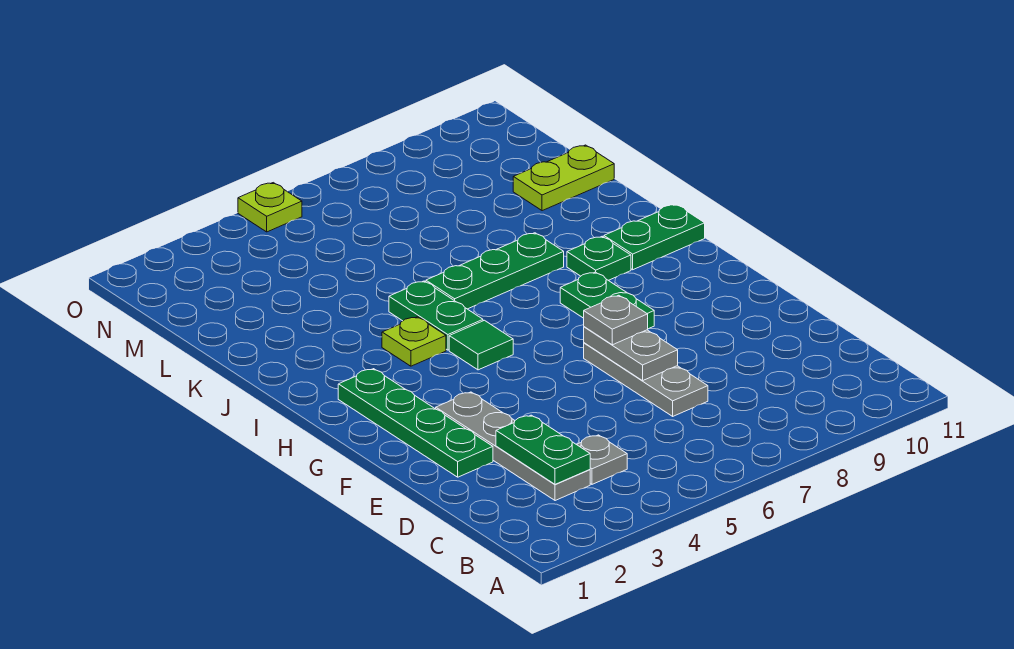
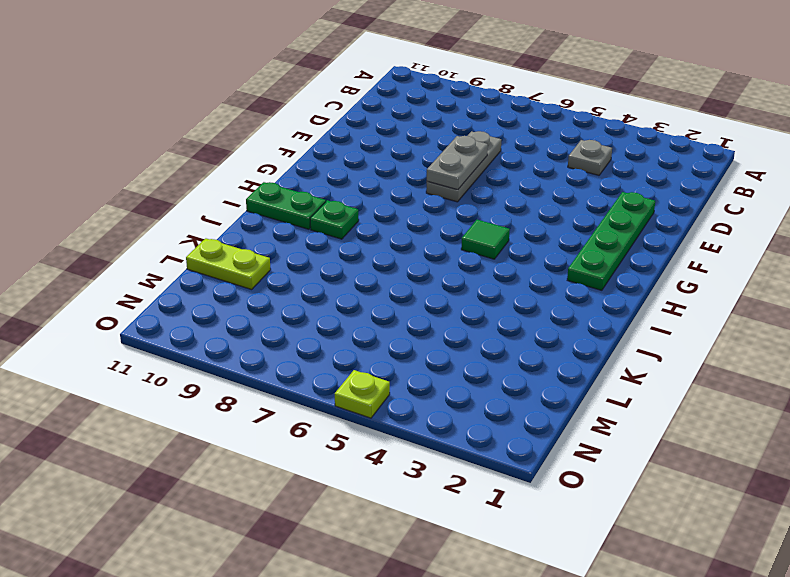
none -> grey plate C3:F3 level 1
none -> green plate G8:H8 level 1
none -> lime plate I4 level 1

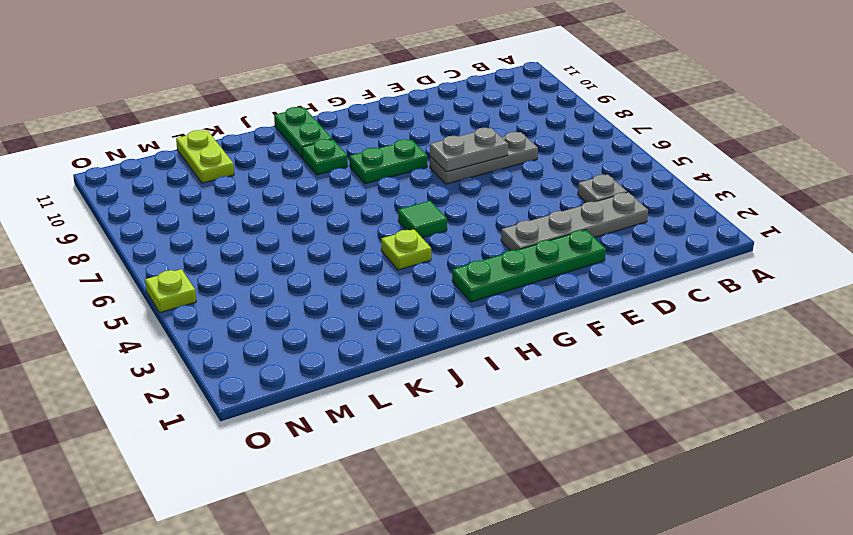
none -> green plate I5:J5 level 1
none -> green plate J6:J8 level 1
none -> green plate C3:D3 level 2

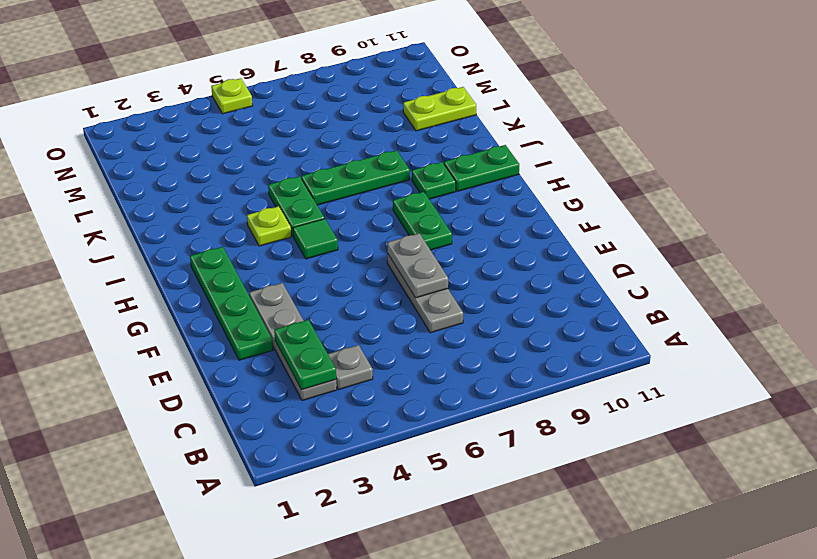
none -> grey plate F7 level 3

